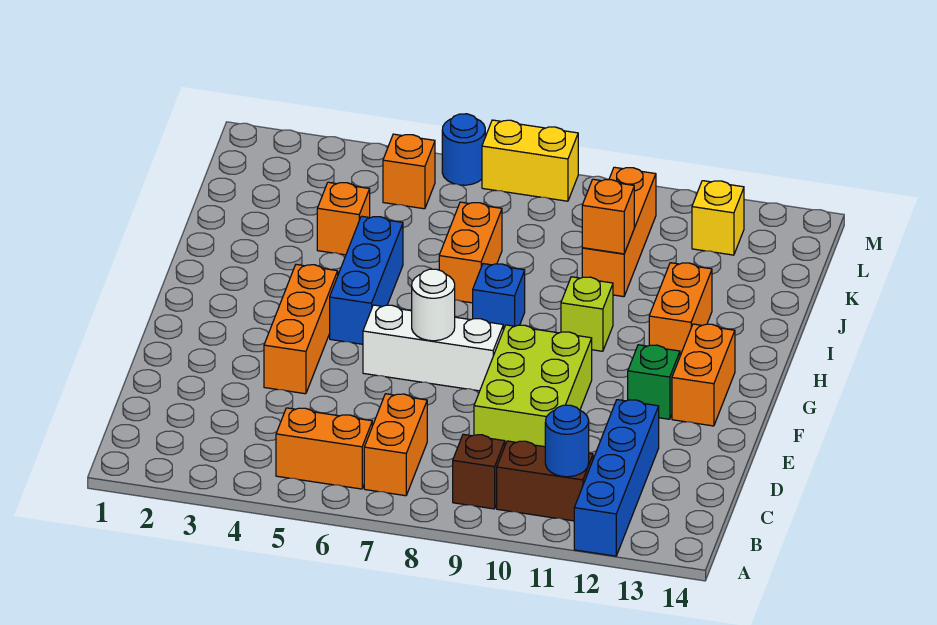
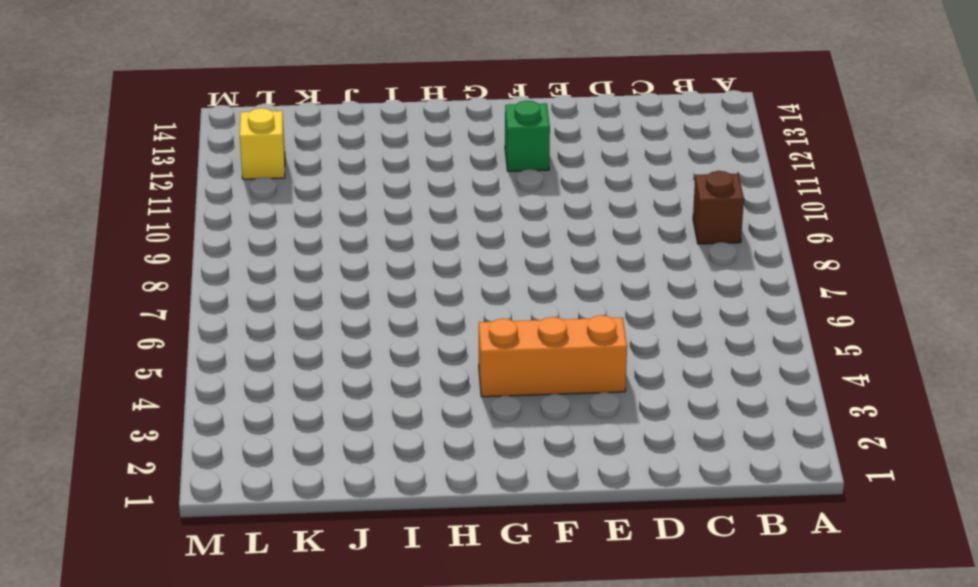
none -> blue brick A12:D12 level 1
none -> orange brick B5:B6 level 1
none -> orange brick B7:C7 level 1

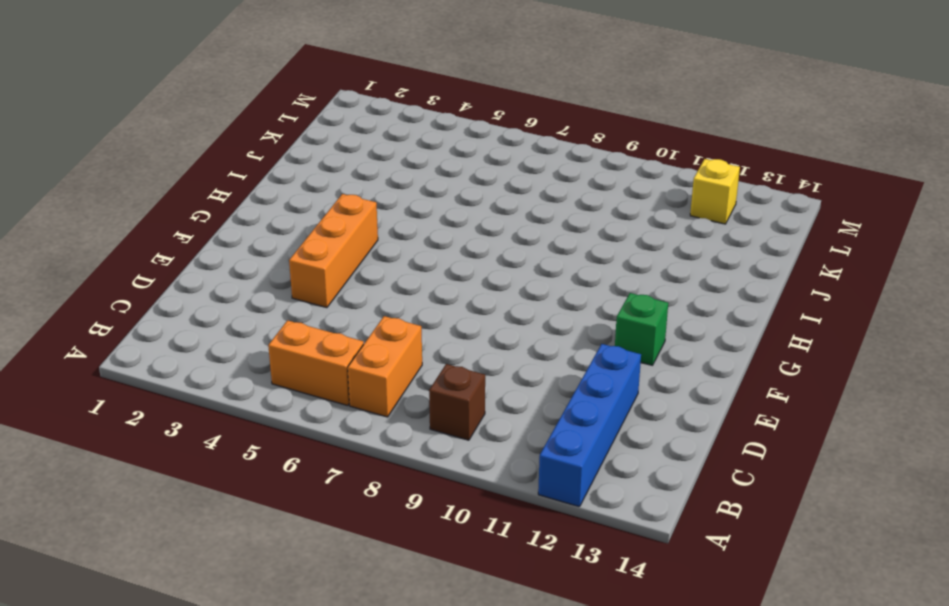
none -> brown brick B10:B11 level 1
none -> lime brick D9:F10 level 1
none -> white brick F6:F8 level 1

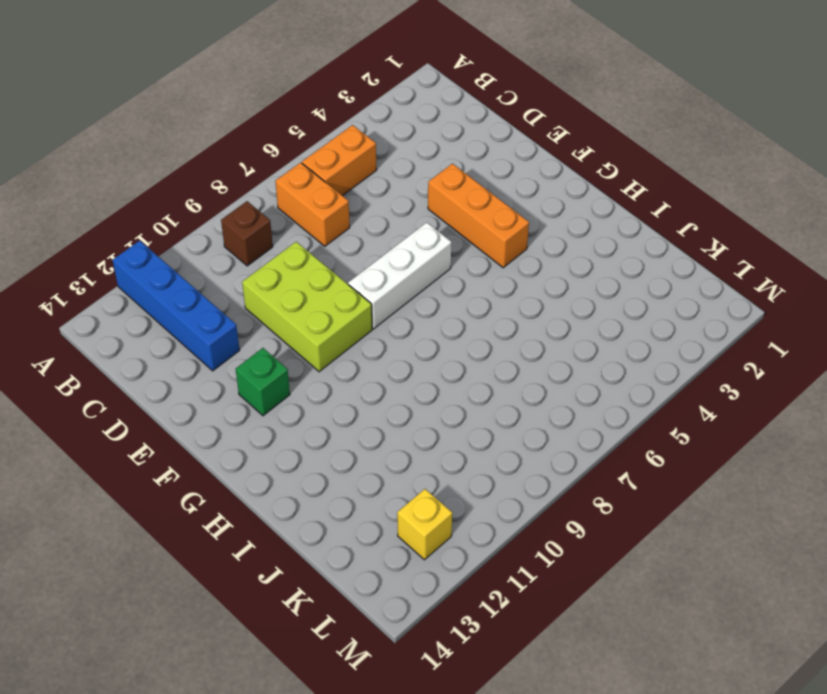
none -> brown brick B10:B11 level 1
none -> orange brick F13:G13 level 1
none -> blue brick G5:I5 level 1

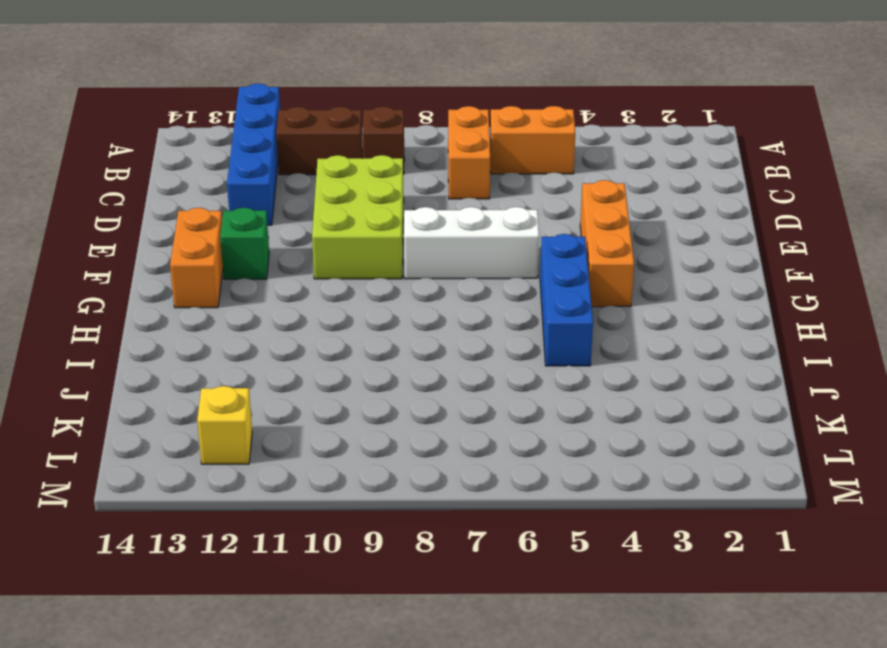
none -> blue brick H8 level 1
none -> lime brick H10 level 1
none -> orange brick H12:I12 level 1

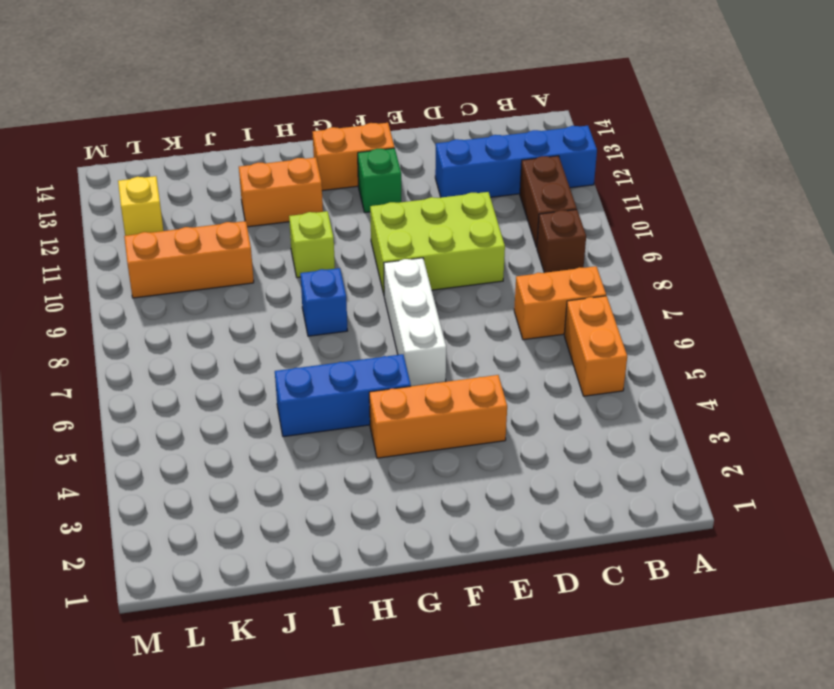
none -> orange brick I7:J7 level 1
none -> orange brick J4 level 1
none -> orange brick L5 level 1

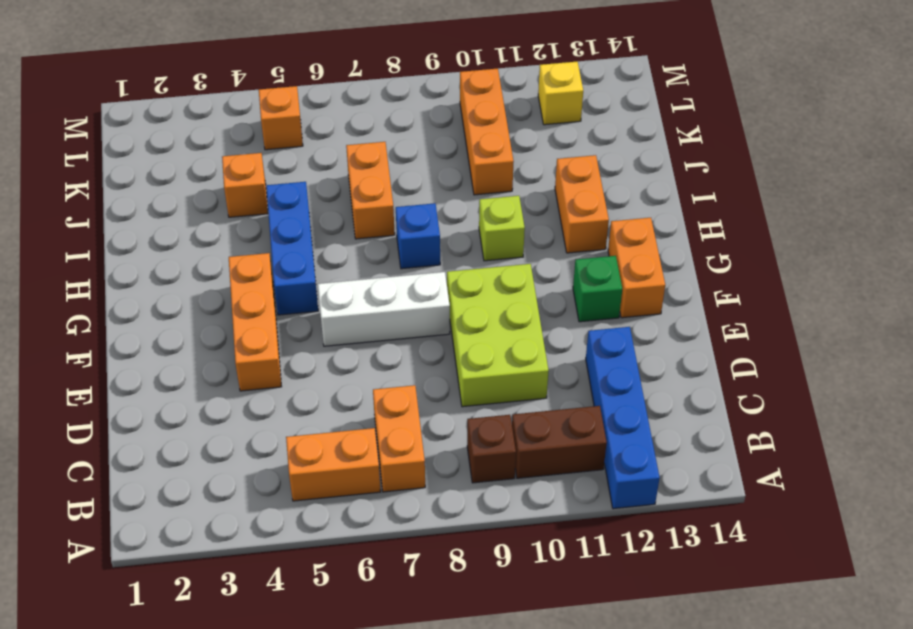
none -> blue round brick M6 level 1
none -> yellow brick M7:M8 level 1
none -> blue round brick B11 level 2

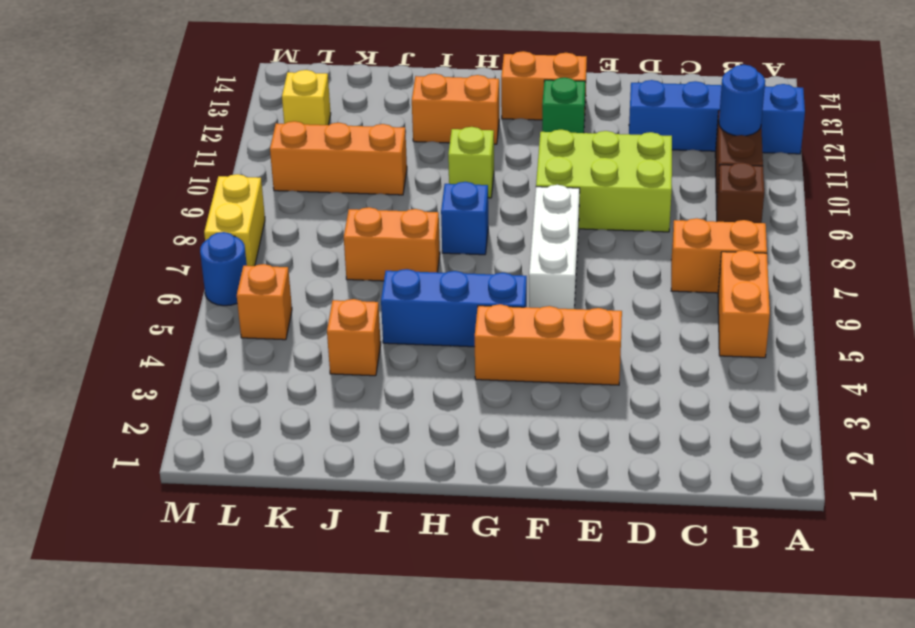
none -> white round brick F7 level 2
none -> orange brick J10 level 2

